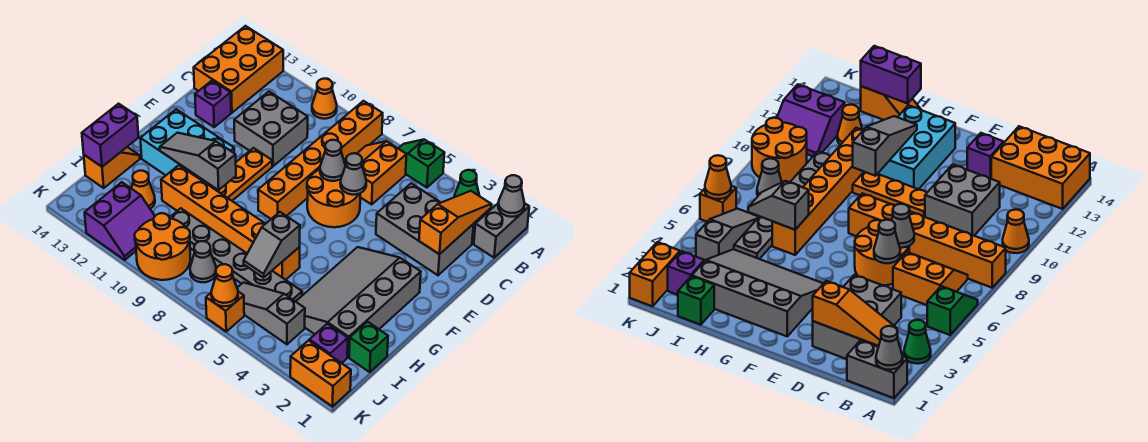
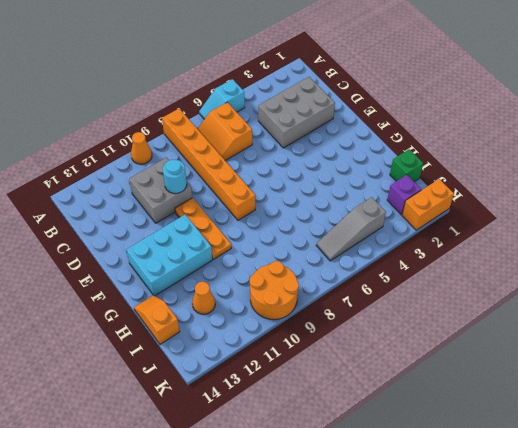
cyan slope A5:A6 level 1 top 5 -> green slope A5:A6 level 1 top 5
cyan round brick D10 level 2 -> none
none -> grey brick A1:B1 level 1
none -> green cone A3 level 1
none -> orange brick A13:C14 level 1
none -> orange round brick D6:E7 level 1

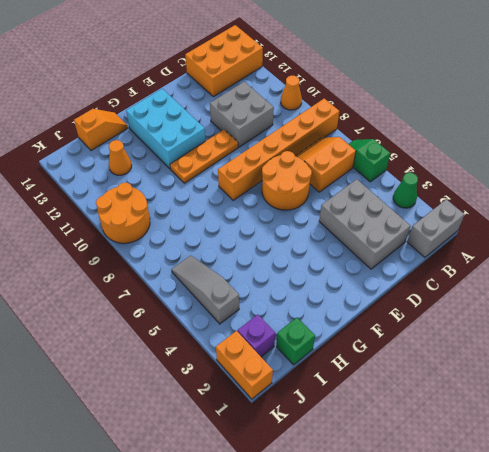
none -> purple brick D13 level 1
none -> grey slope F2:I4 level 1 top 2
none -> orange brick H6:H11 level 1
none -> grey plate I5:I10 level 1

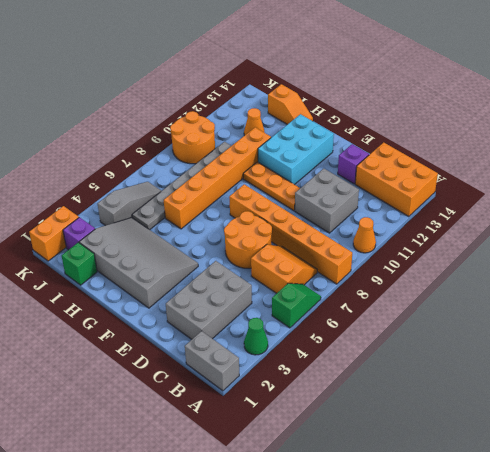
none -> grey cone J8 level 1
none -> purple slope J11:K12 level 1 top 12
none -> orange brick K6 level 1
none -> grey cone A1 level 2

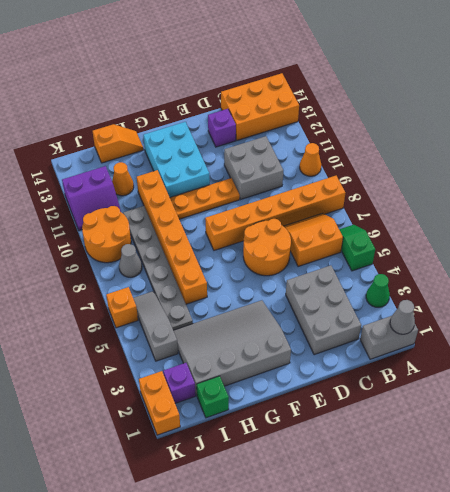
none -> orange slope B2:D2 level 2 top D
none -> grey cone D6 level 2
none -> grey cone D7 level 2
none -> grey slope G10:G12 level 2 top 10

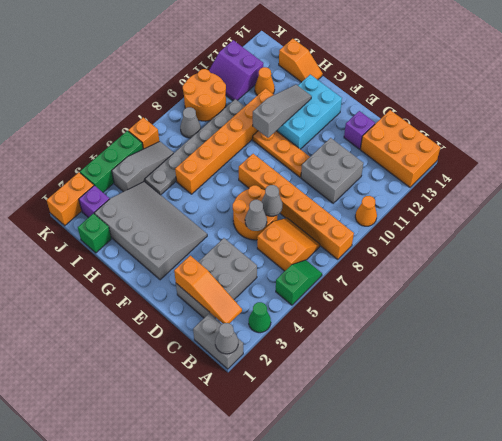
green brick K3:K5 level 1 -> none
none -> grey slope H6:I6 level 2 top H
none -> purple brick H14:I14 level 2
none -> orange cone K6 level 2

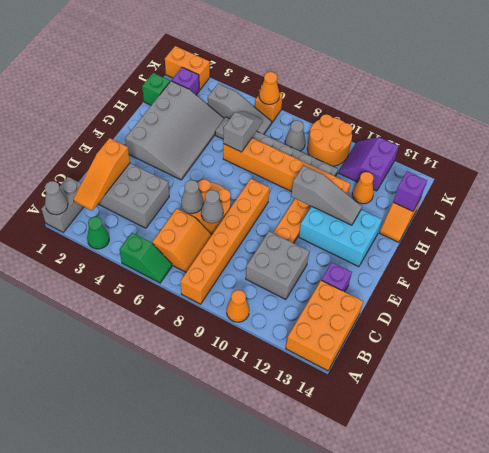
purple brick I14 level 2 -> purple brick H14:I14 level 2

